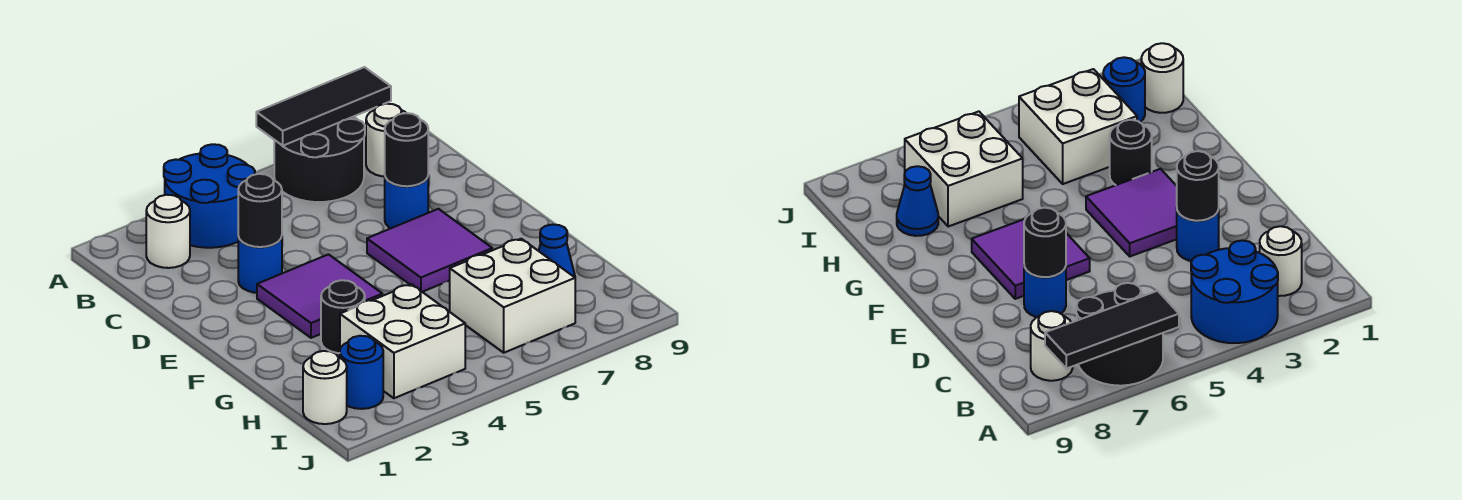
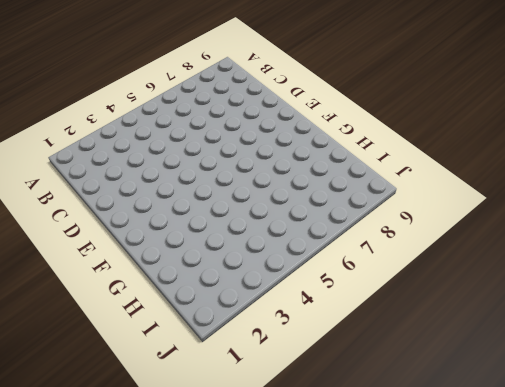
none -> blue round brick A3:B4 level 1
none -> black round brick A6:B7 level 1
none -> white round brick B2 level 1

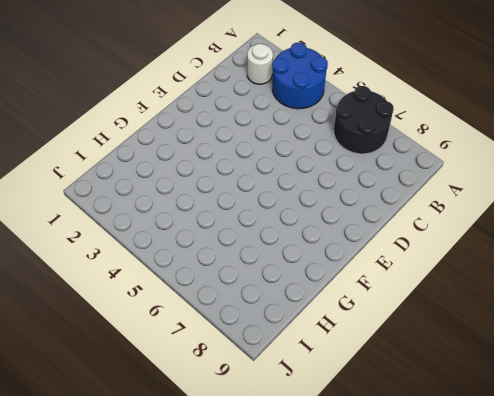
none -> white round brick B8 level 1
none -> blue round brick D3 level 1
none -> blue round brick D7 level 1

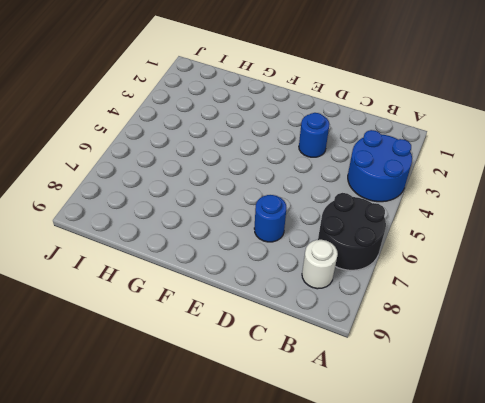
none -> white round brick B2 level 1
none -> purple tile E3:F4 level 1
none -> purple tile E6:F7 level 1

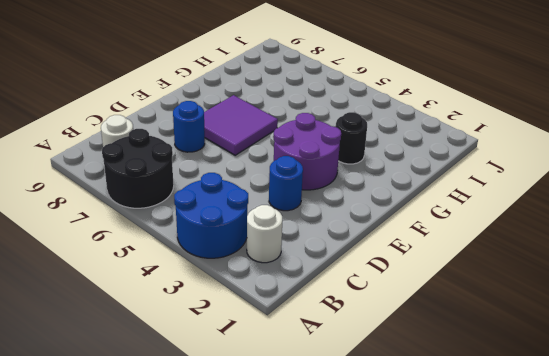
purple round brick E3:F4 level 1 -> purple tile E3:F4 level 1
none -> white brick H3:I4 level 1
none -> white brick H6:I7 level 1
none -> blue cone H8 level 1

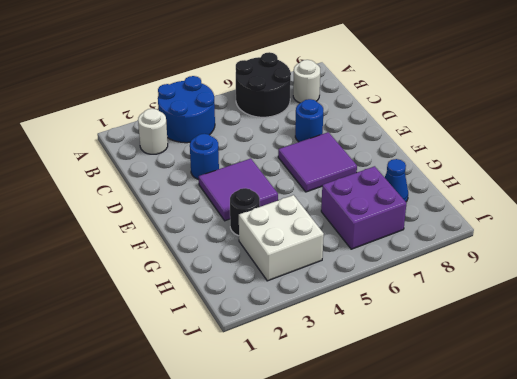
purple brick H6:I7 level 1 -> white brick H6:I7 level 1
none -> white round brick I1 level 1
none -> blue round brick I2 level 1
none -> black tile A6:A8 level 2

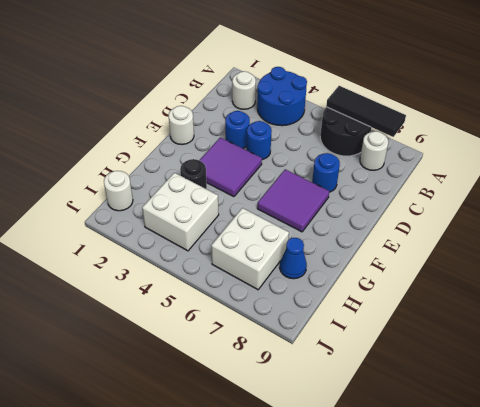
blue round brick D4 level 1 -> blue round brick I2 level 1
white round brick E1 level 1 -> none
none -> black round brick D3 level 2
none -> black round brick D7 level 2

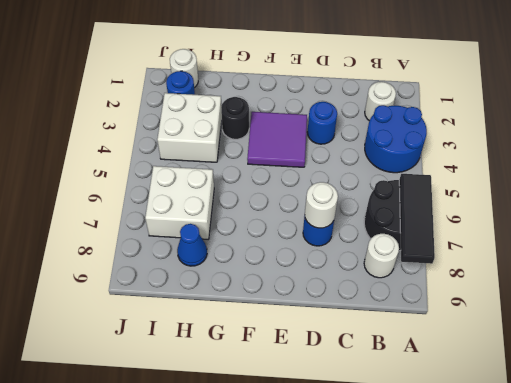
white round brick D7 level 2 -> black round brick D7 level 2
none -> purple tile E6:F7 level 1
none -> black round brick D3 level 2

